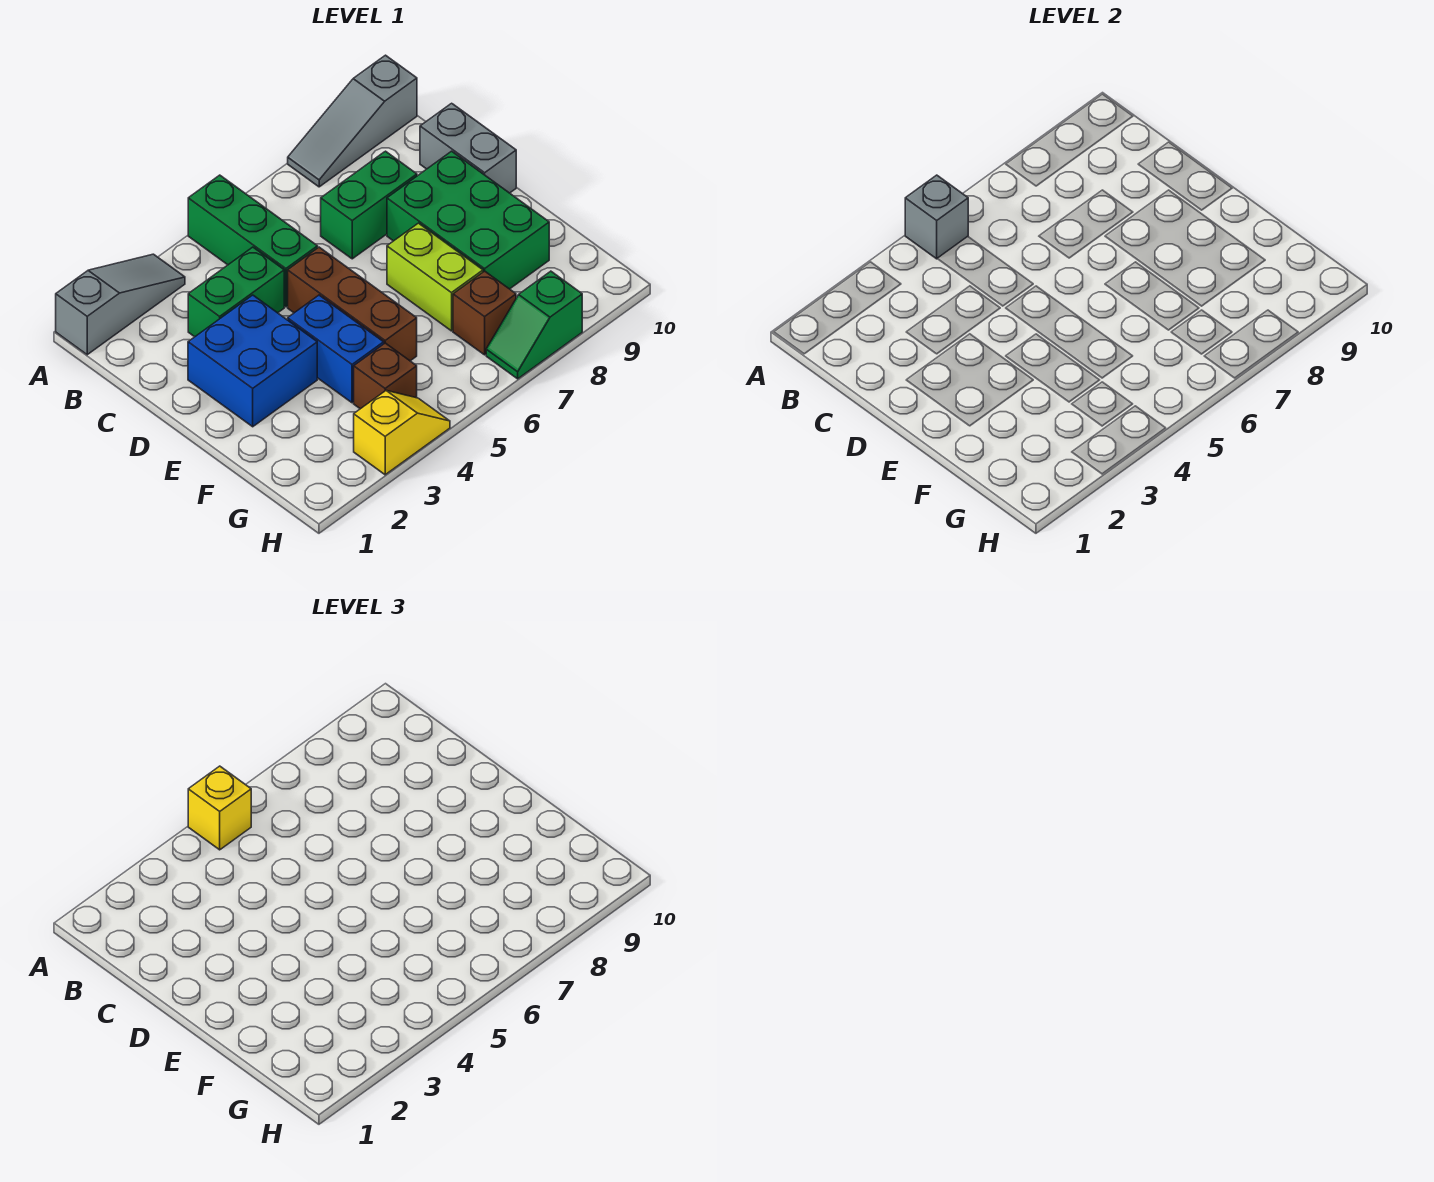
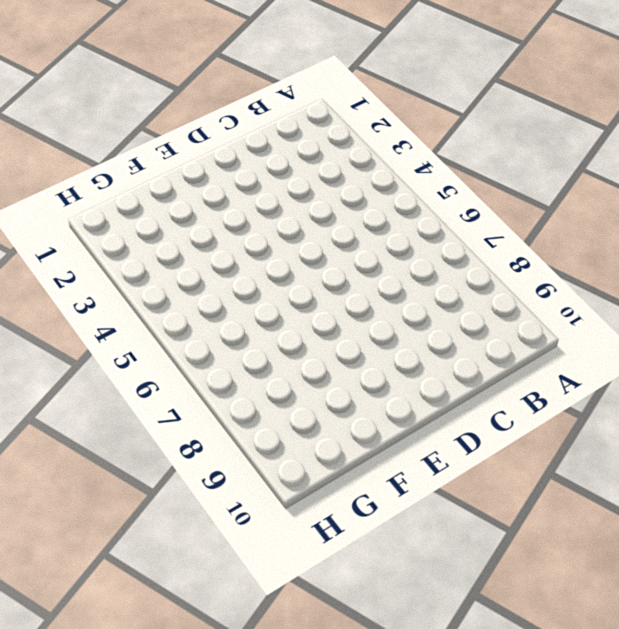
none -> grey slope A1:A3 level 1 top 1
none -> green brick A5:C5 level 1
none -> grey slope A8:A10 level 1 top 10

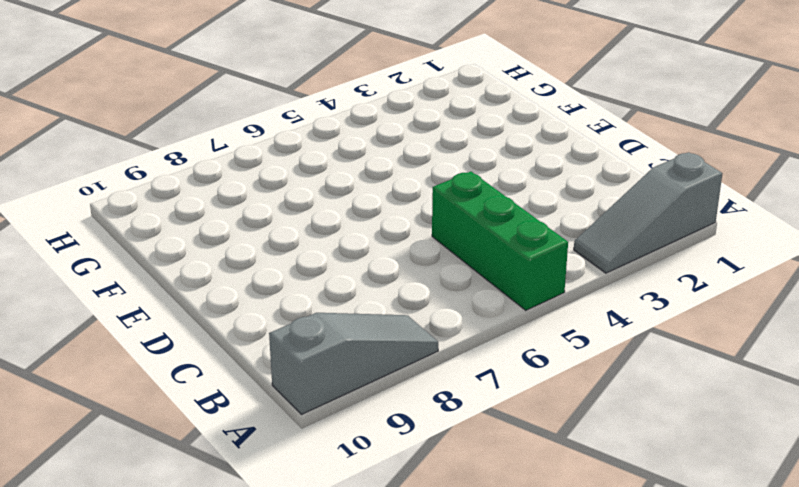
none -> green brick C3:C4 level 1
none -> green brick C7:C8 level 1
none -> grey brick C10:D10 level 1

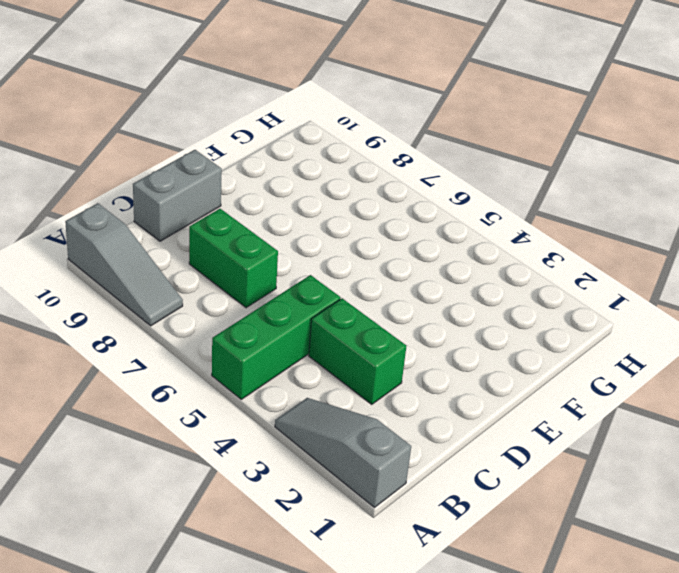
none -> blue brick D2:E3 level 1
none -> brown brick D5:F5 level 1
none -> green brick D8:F9 level 1

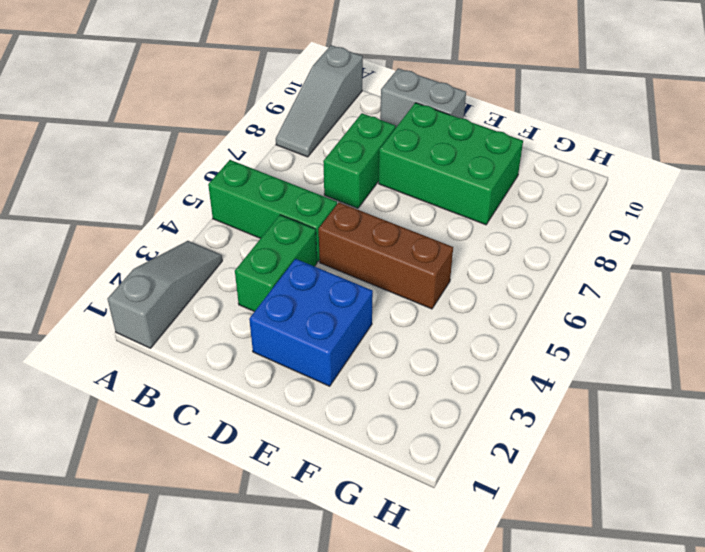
none -> blue brick E4:F4 level 1
none -> lime brick E7:F7 level 1
none -> brown brick G4 level 1

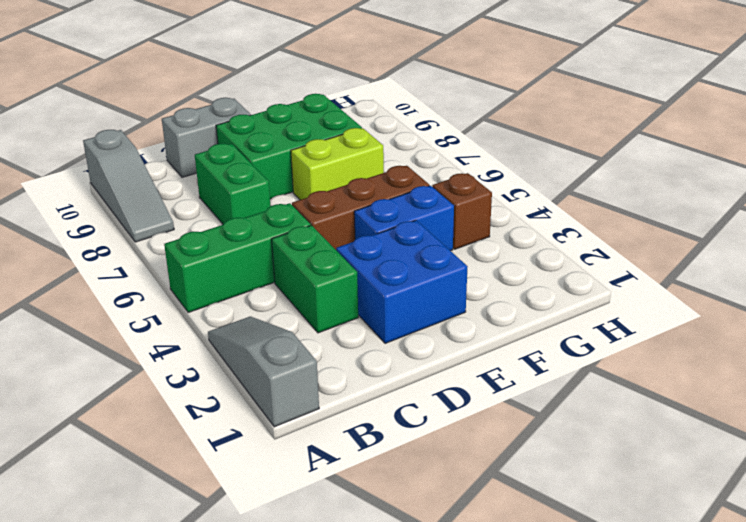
none -> brown brick G7 level 1
none -> yellow slope H3:H4 level 1 top 3
none -> green slope H7:H8 level 1 top 8

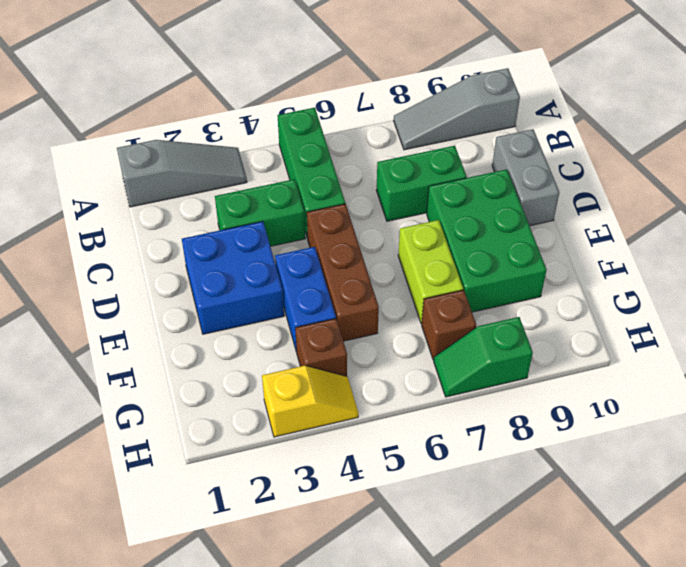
none -> grey brick A5 level 2
none -> yellow brick A5 level 3

